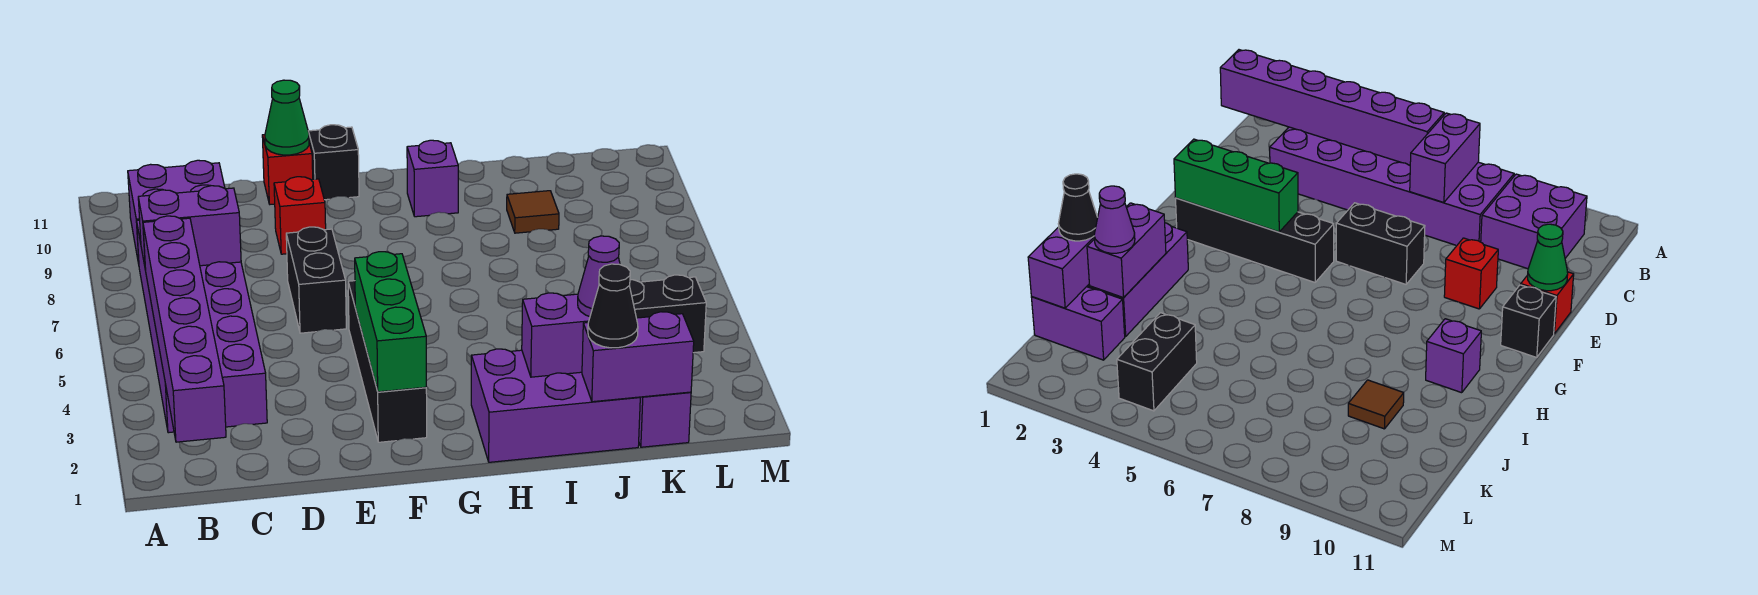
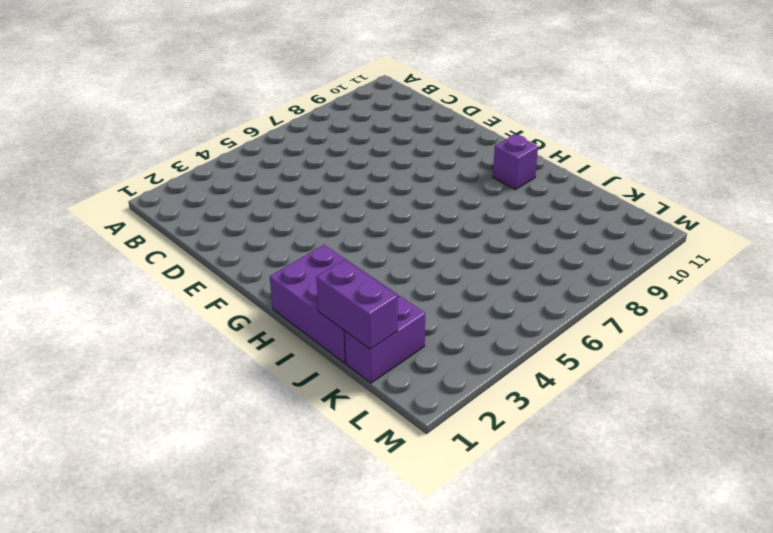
none -> purple brick B3:C8 level 1
none -> purple brick B9:C10 level 1
none -> black brick E6:E7 level 1

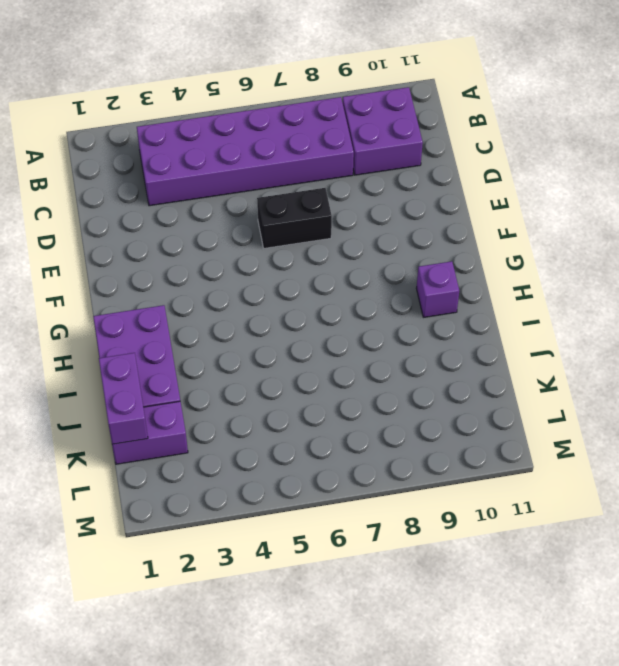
none -> red brick E9 level 1
none -> red brick E11 level 1
none -> black brick F2:F5 level 1

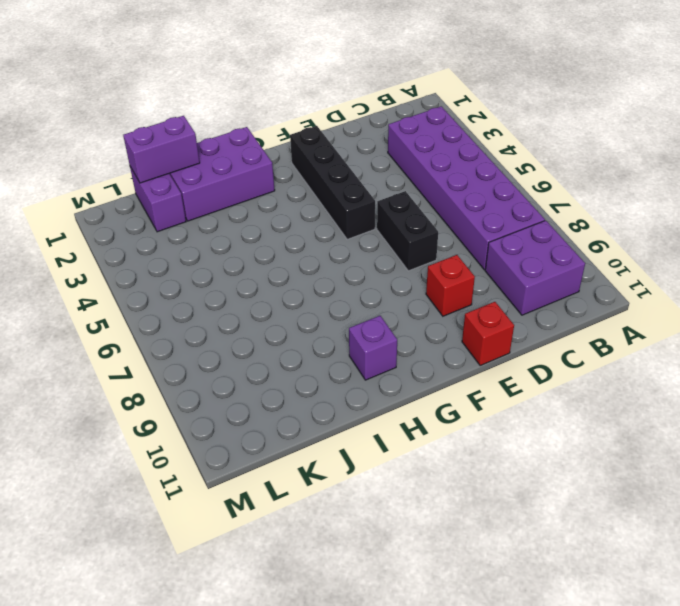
none -> black brick F11 level 1
none -> brown tile J9 level 1
none -> black brick K4:L4 level 1

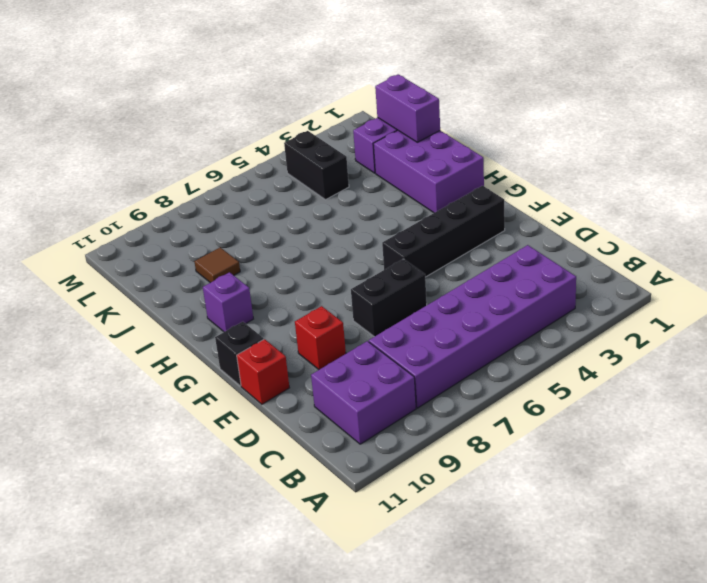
none -> purple brick B1:B6 level 2
none -> purple brick B7:C7 level 2
none -> green cone E11 level 2

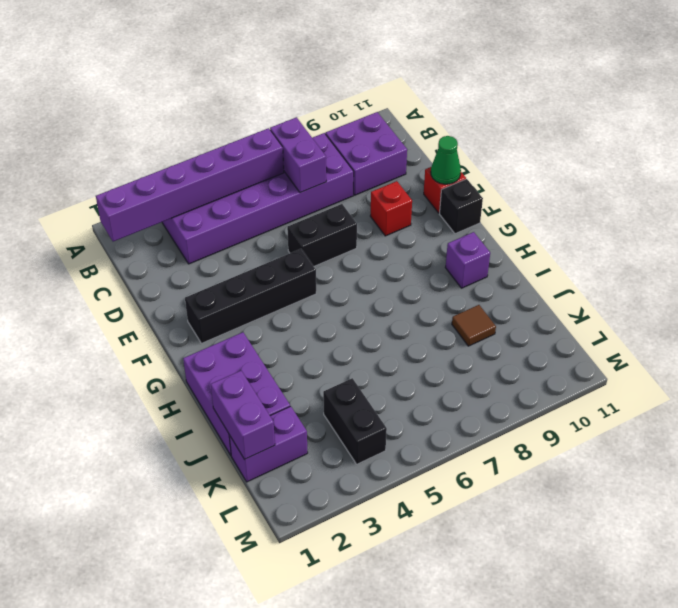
none -> green brick F2:F4 level 2
none -> purple brick I2:J2 level 2
none -> black cone J1 level 3

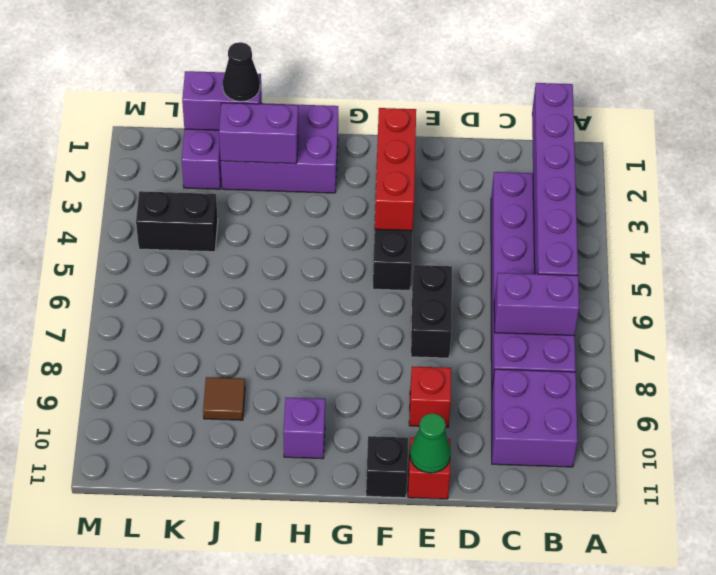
red brick F2:F4 level 2 -> green brick F2:F4 level 2
none -> purple cone J2 level 3

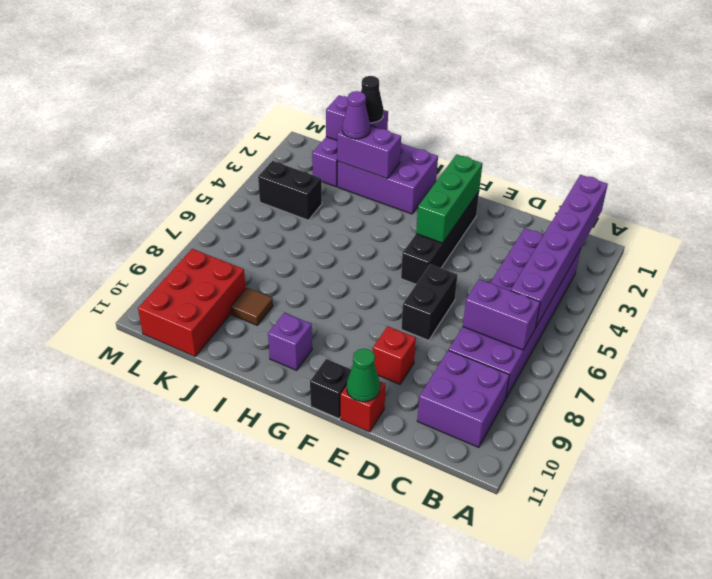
red brick K9:L11 level 1 -> none

